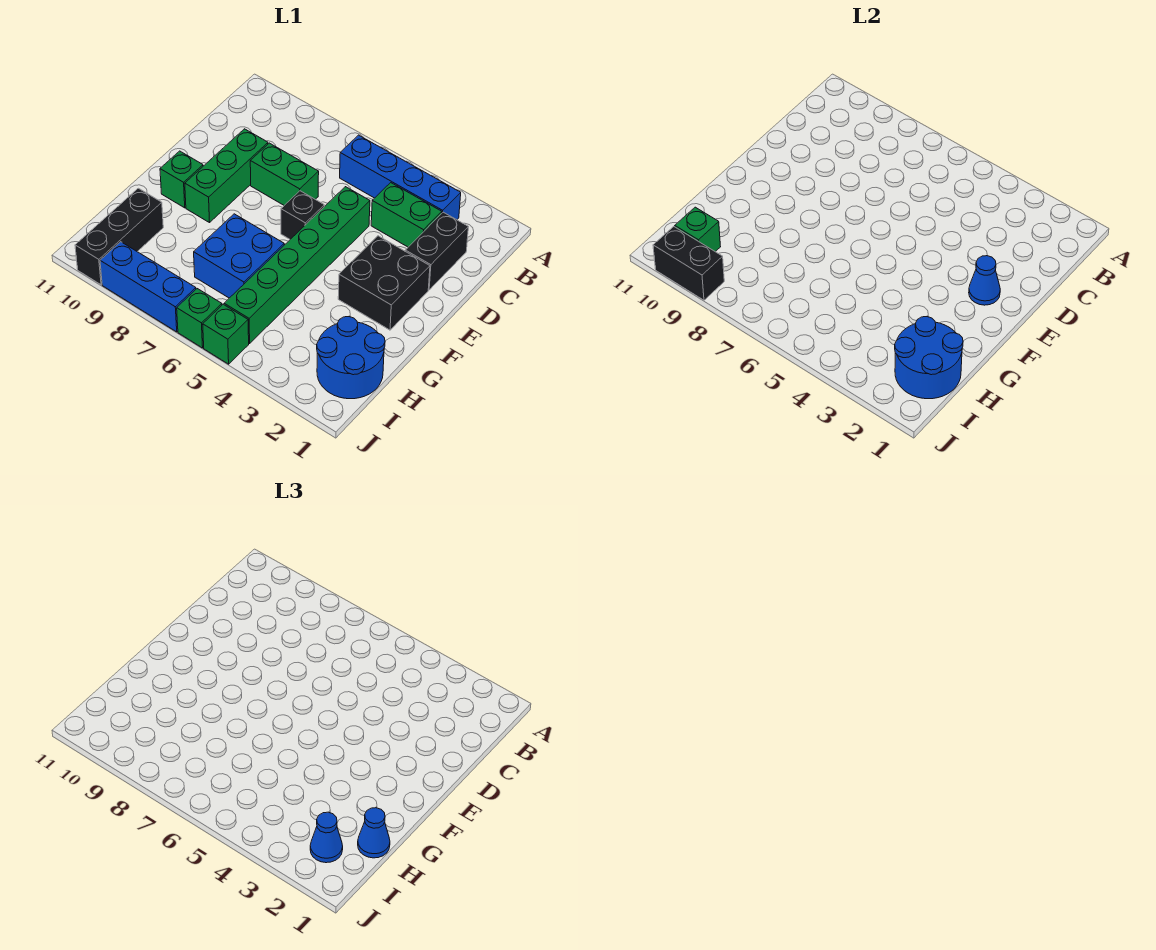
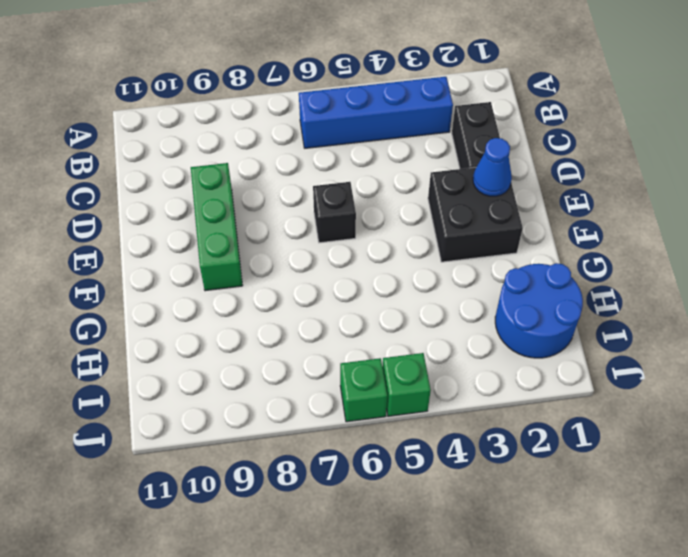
none -> green brick C3:C4 level 1
none -> green brick D5:I5 level 1
none -> green brick D7:D8 level 1

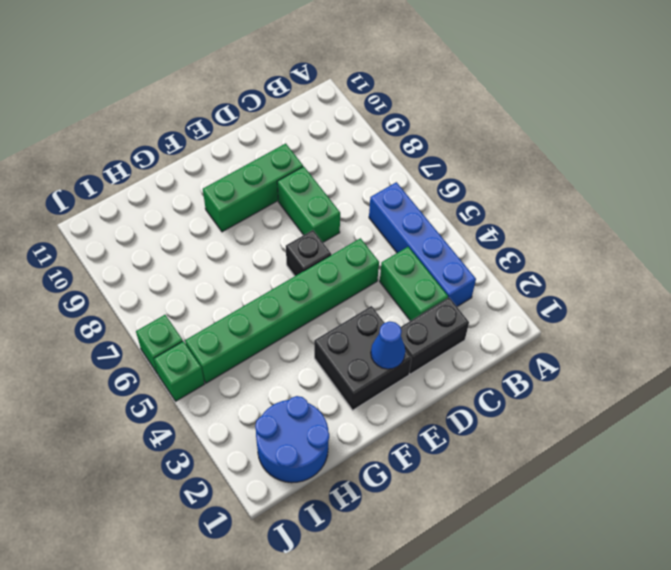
none -> green brick F10 level 1
none -> blue brick G6:H7 level 1
none -> black brick H10:J10 level 1

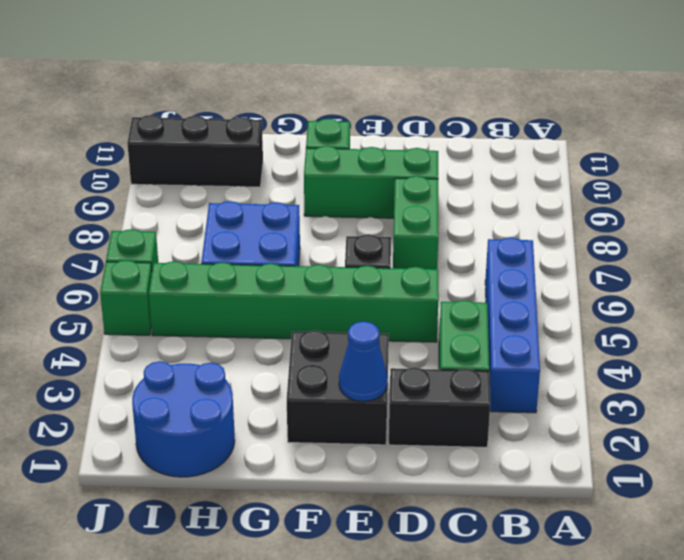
none -> blue brick J7:J9 level 1
none -> blue round brick H1:I2 level 2
none -> green brick I10 level 2

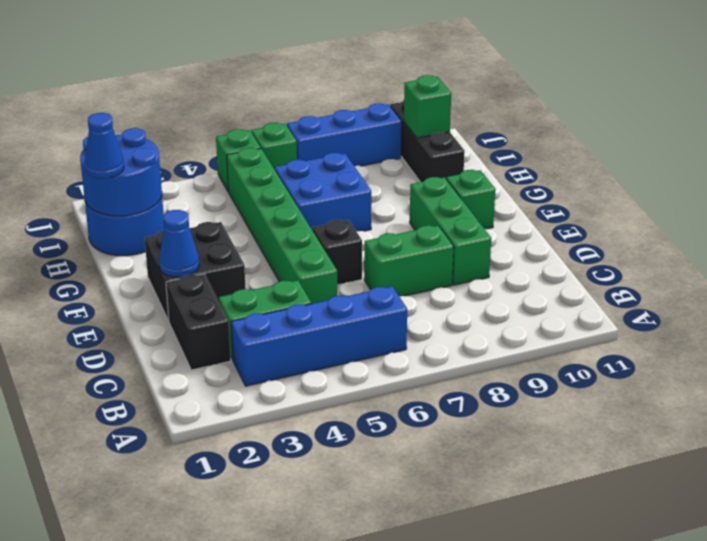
none -> black brick J9:J10 level 2
none -> blue cone I2 level 3

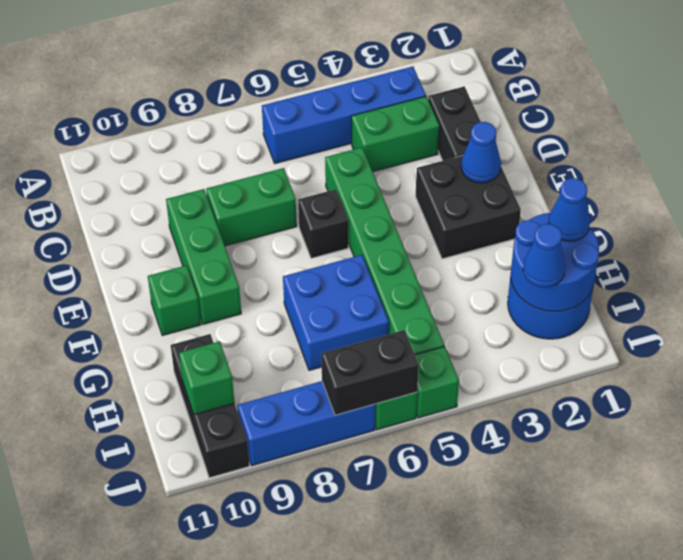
black brick J6:J7 level 2 -> black brick J9:J10 level 2

